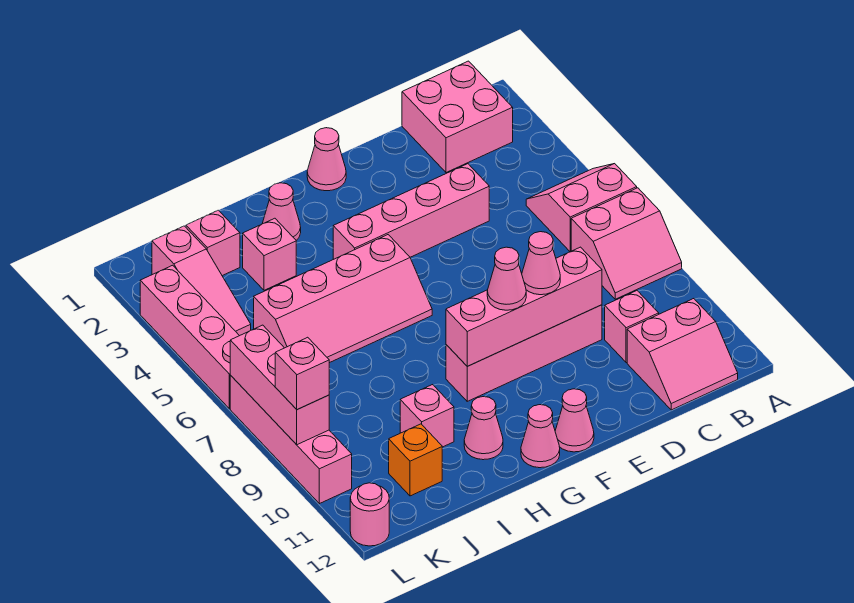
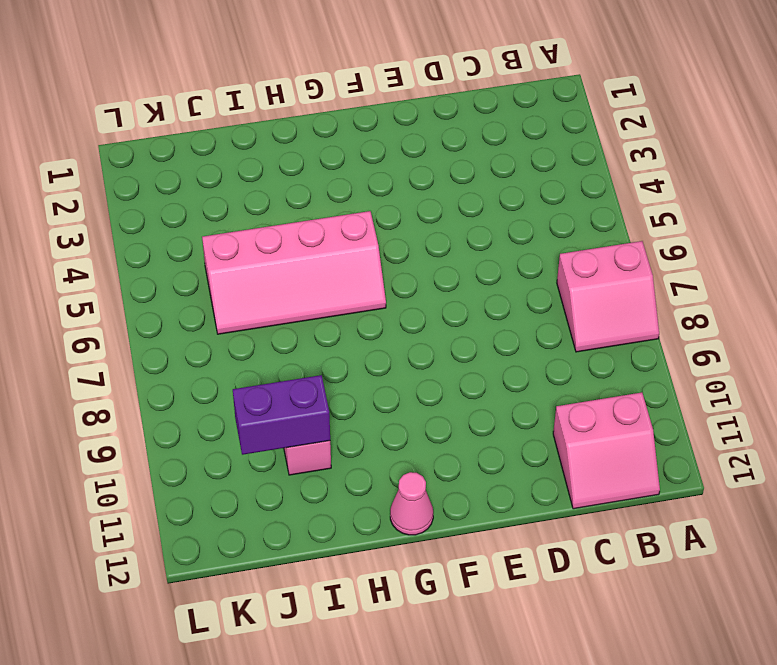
purple brick I10:J10 level 2 -> none
none -> pink slope A5:B6 level 1 top 6
none -> pink brick B1:C2 level 1
none -> pink brick C10 level 1

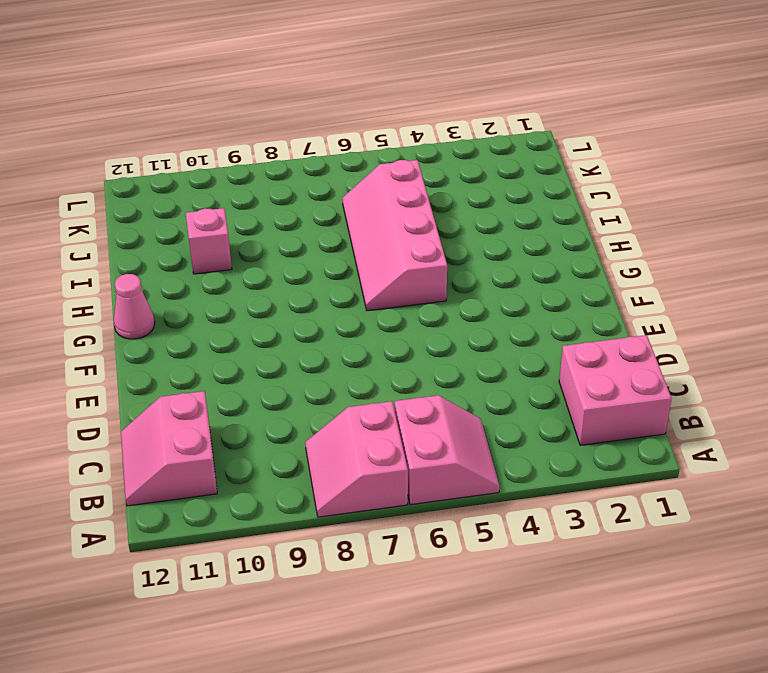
none -> pink brick C10 level 1
none -> pink brick D4:G4 level 1
none -> pink brick D9:G9 level 1

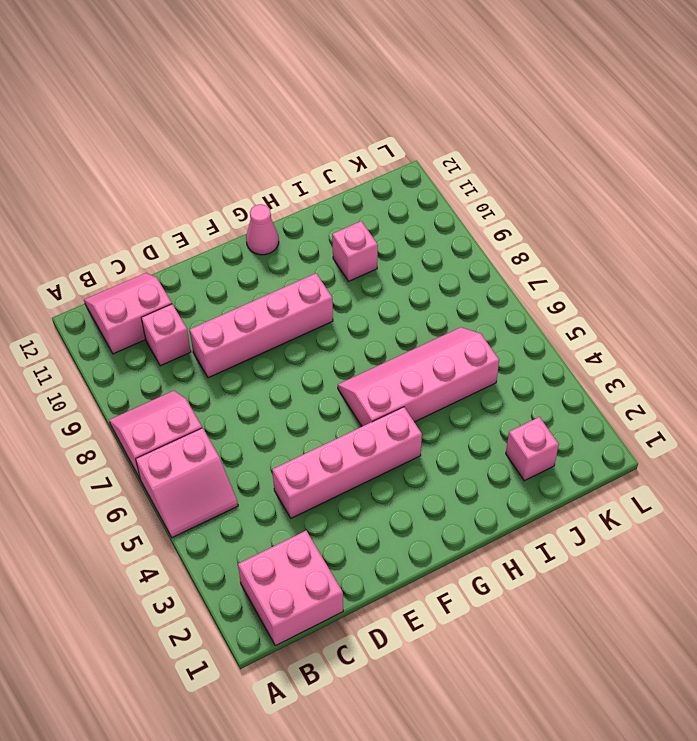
none -> pink cone F1 level 1
none -> pink cone F12 level 1
none -> pink cone H2 level 1

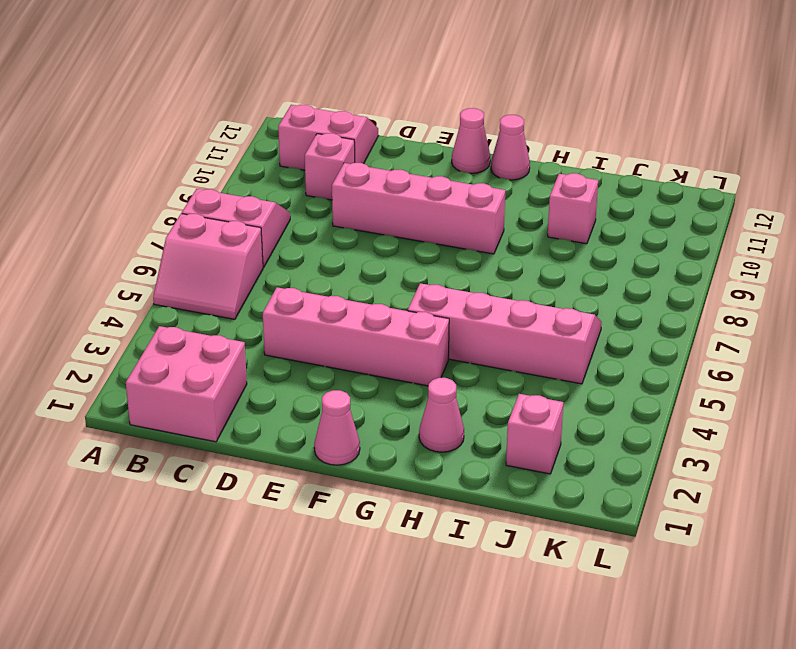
none -> pink cone H11 level 1
none -> pink brick I3 level 1
none -> orange brick J11 level 1

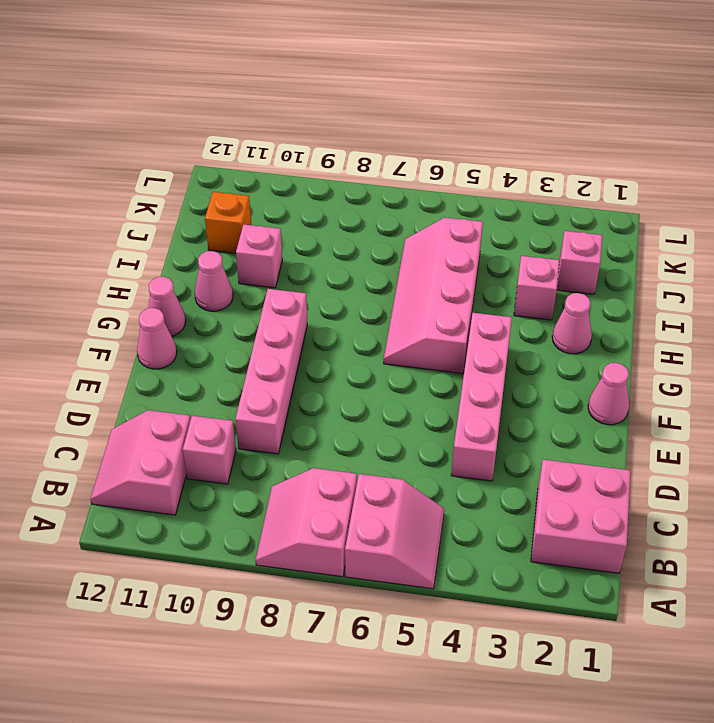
none -> pink slope K2:K4 level 1 top 2
none -> pink brick L3:L6 level 1
none -> pink brick L7:L10 level 1

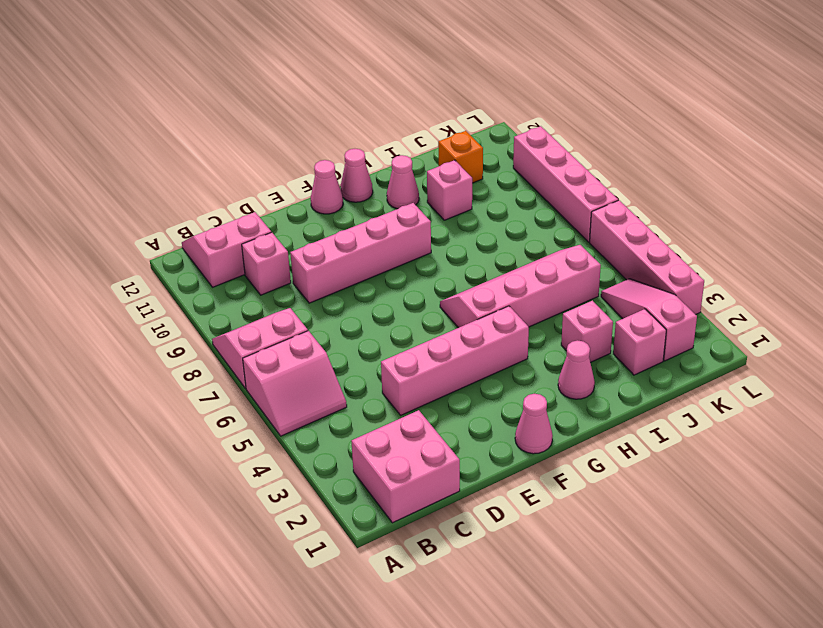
none -> pink round brick L12 level 1
none -> pink brick D9:G9 level 2
none -> pink brick L7:L9 level 2

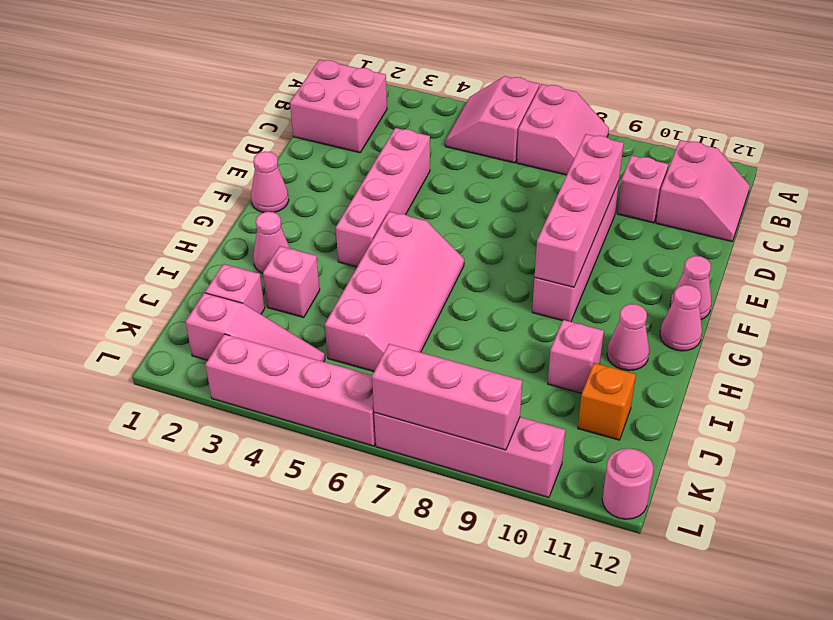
none -> pink cone E9 level 3
none -> pink cone F9 level 3
none -> pink brick L9 level 3

